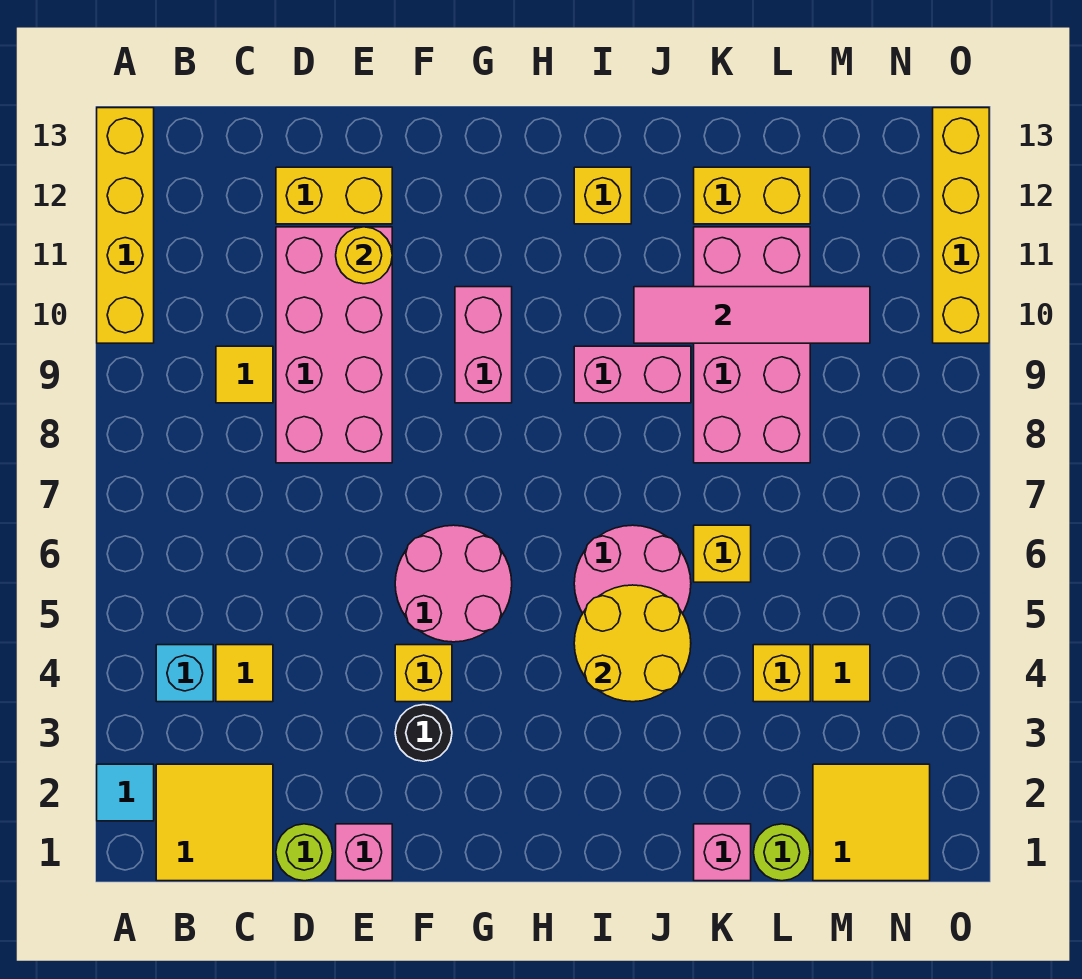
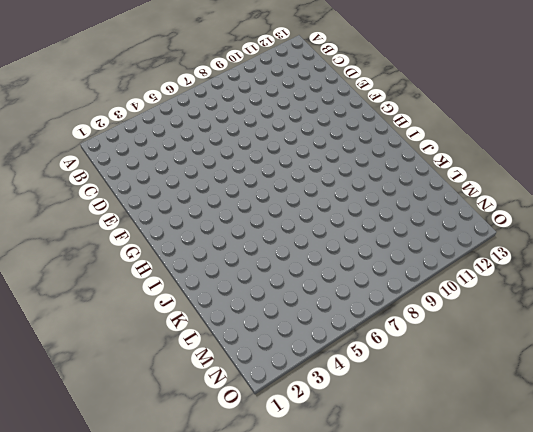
none -> cyan tile A2 level 1
none -> yellow brick A10:A13 level 1
none -> yellow tile B1:C2 level 1

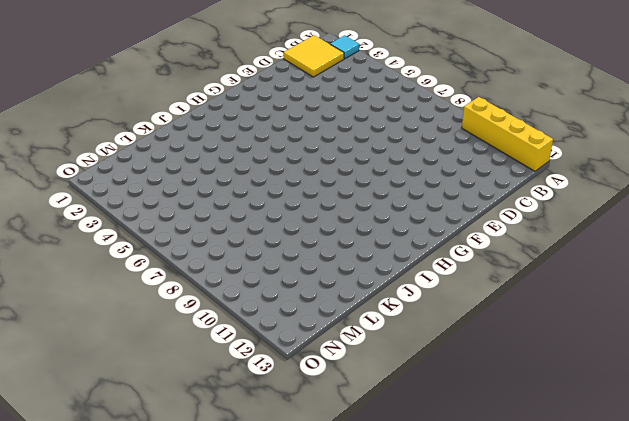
none -> cyan brick B4 level 1
none -> yellow tile C4 level 1
none -> yellow tile C9 level 1

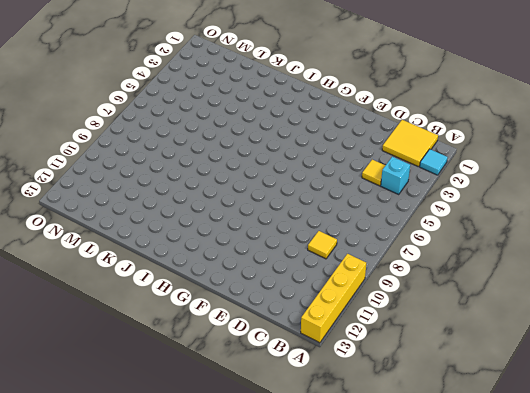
none -> lime round brick D1 level 1
none -> pink brick D8:E11 level 1
none -> yellow brick D12:E12 level 1

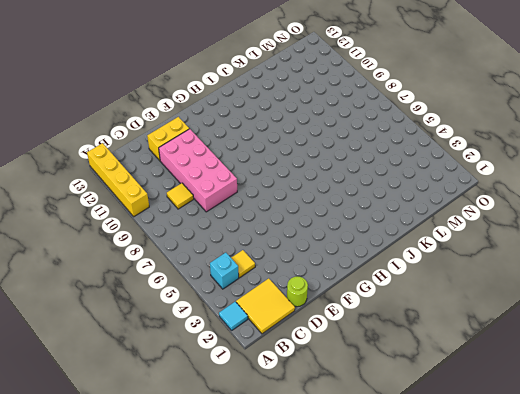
none -> pink brick E1 level 1
none -> black round brick F3 level 1
none -> yellow brick F4 level 1

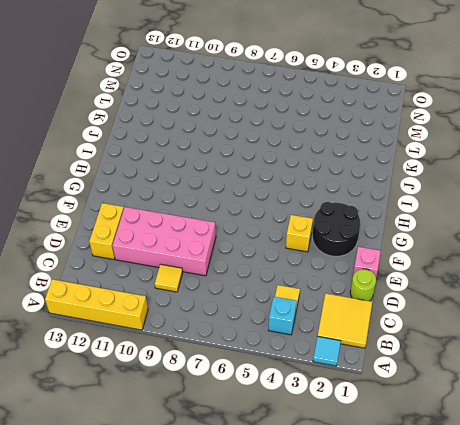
black round brick F2:G3 level 1 -> black round brick F3 level 1
none -> pink round brick F5:G6 level 1
none -> pink brick G9:G10 level 1
none -> pink round brick I5:J6 level 1

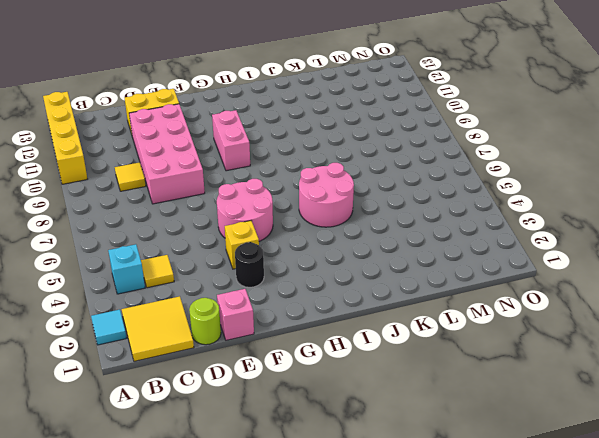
none -> pink brick I9:J9 level 1
none -> yellow brick I12 level 1
none -> pink brick K1 level 1

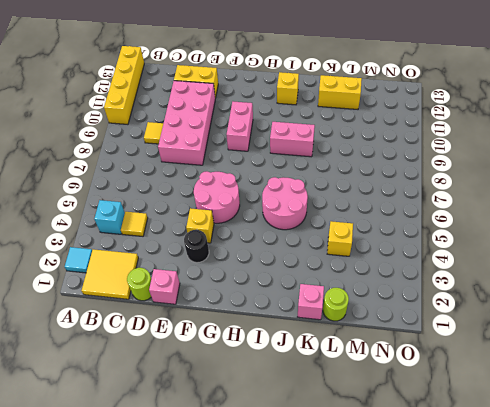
none -> yellow brick K6 level 1
none -> pink brick K8:L11 level 1
none -> yellow tile M1:N2 level 1

